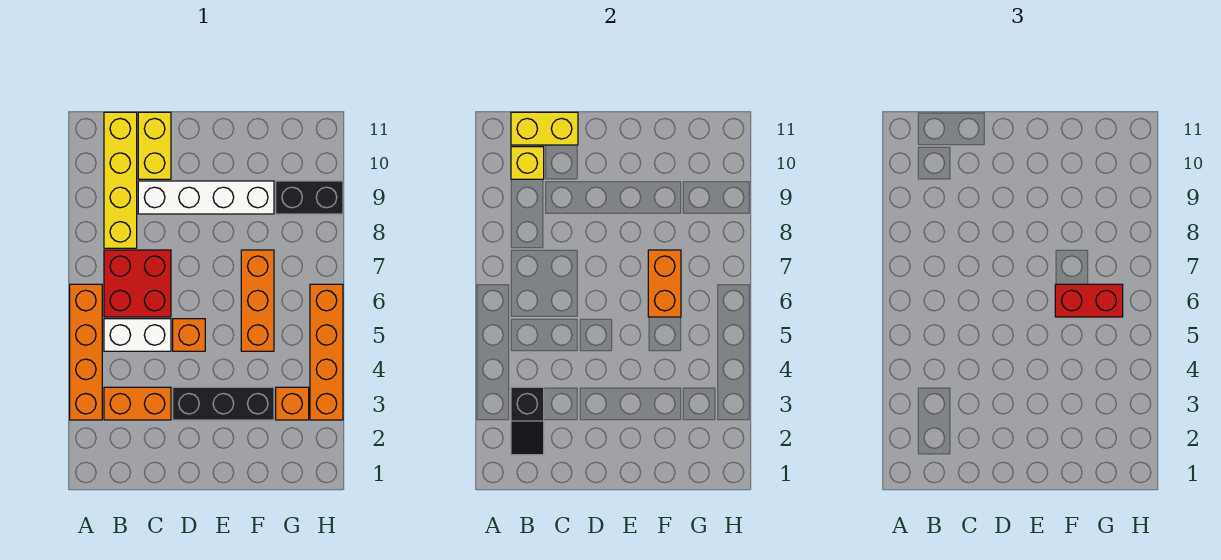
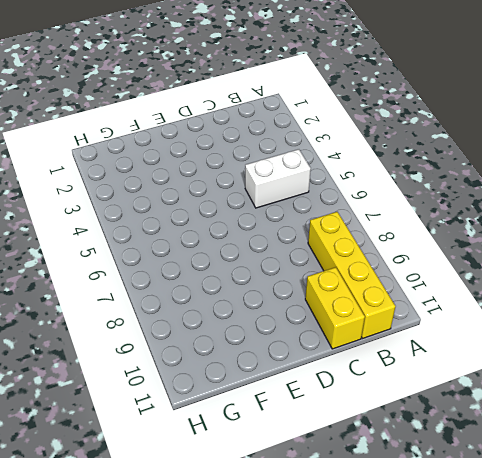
none -> orange brick A3:A6 level 1
none -> orange brick B3:C3 level 1
none -> red brick B6:C7 level 1

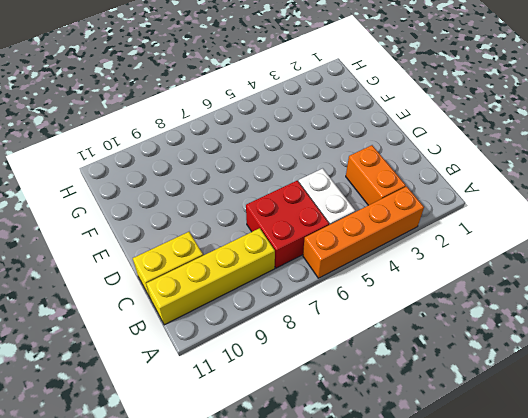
none -> white brick C9:F9 level 1
none -> black brick D3:F3 level 1
none -> orange brick D5 level 1

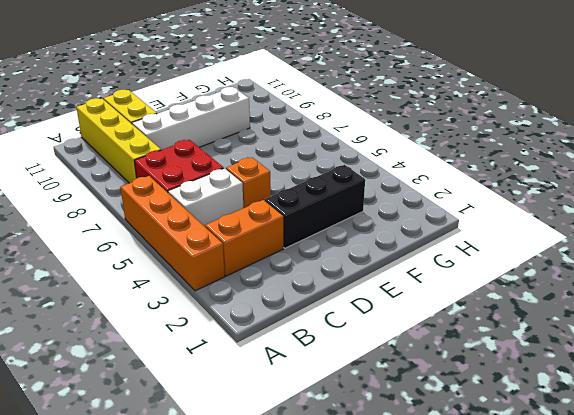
none -> orange brick F5:F7 level 1
none -> orange brick G3 level 1
none -> black brick G9:H9 level 1

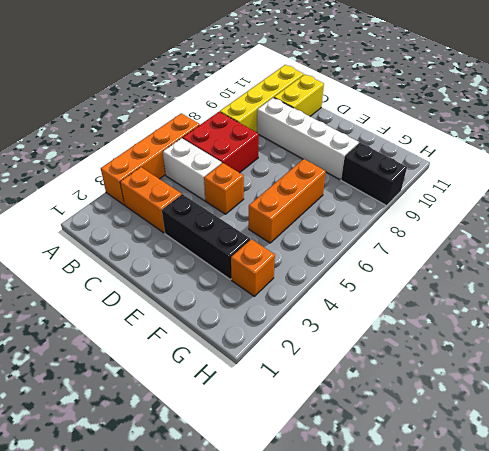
none -> orange brick H3:H6 level 1
none -> black slope B2:B3 level 2 top 3
none -> yellow brick B10 level 2

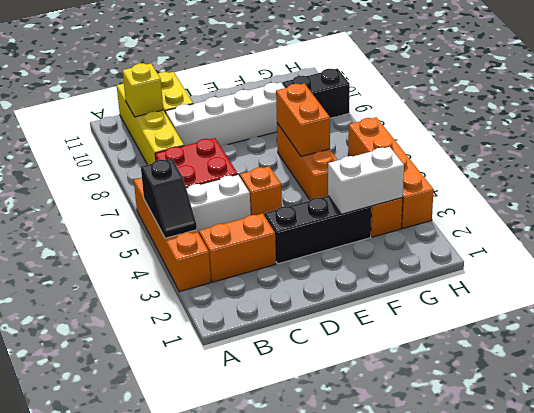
black slope A4:A5 level 2 top 5 -> black slope B2:B3 level 2 top 3
white brick F3:G3 level 2 -> none
none -> yellow brick B11:C11 level 2
none -> red brick F6:G6 level 3

